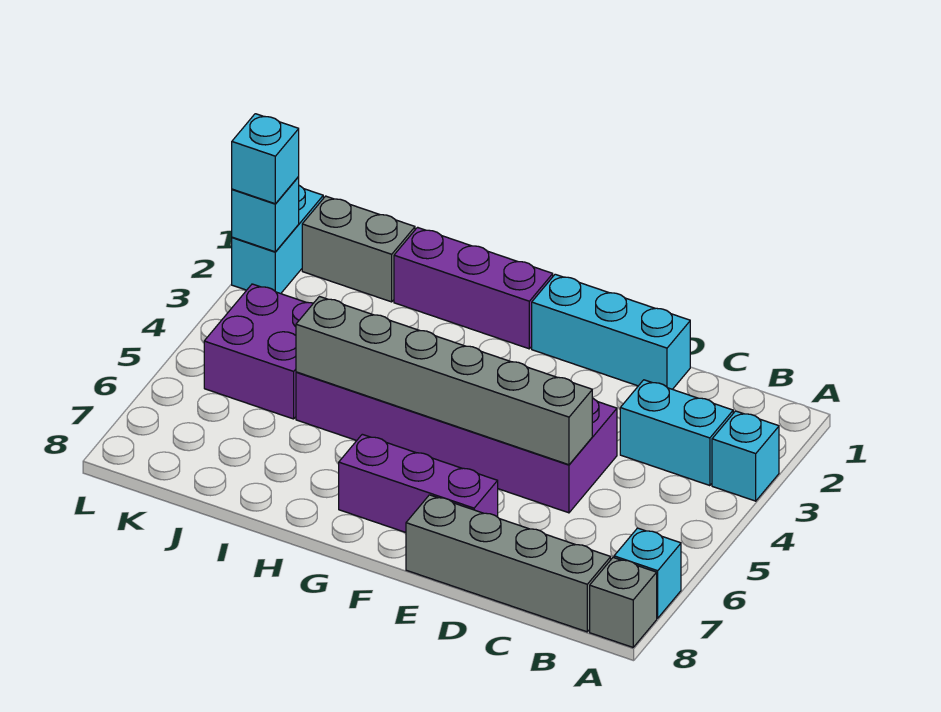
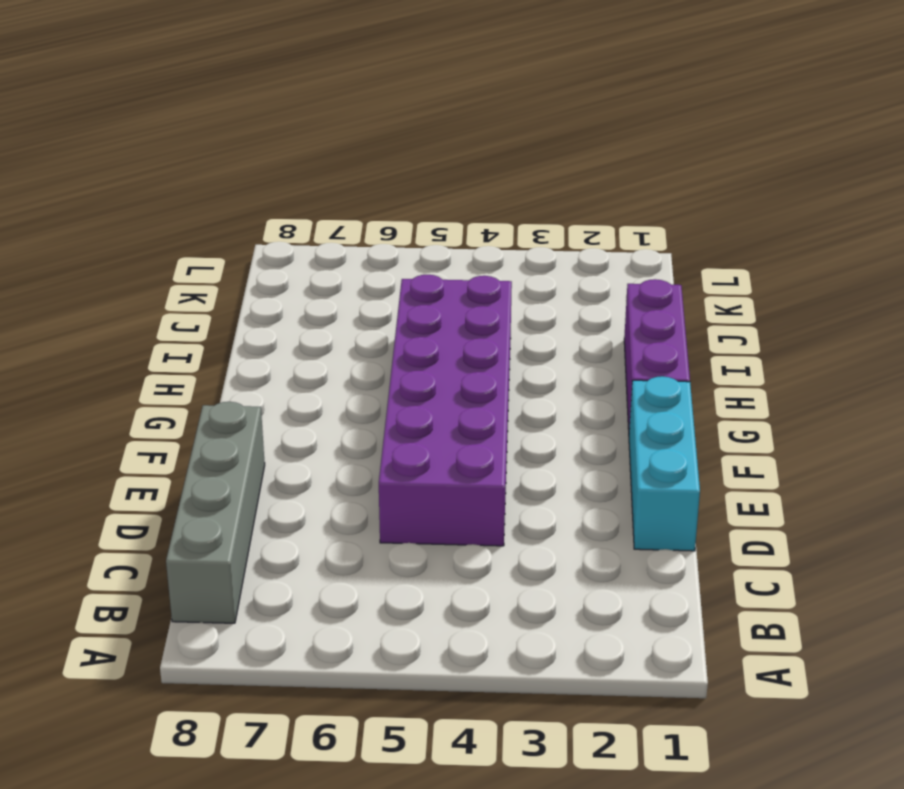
none -> cyan brick A3 level 1
none -> cyan brick A7 level 1
none -> grey brick A8 level 1

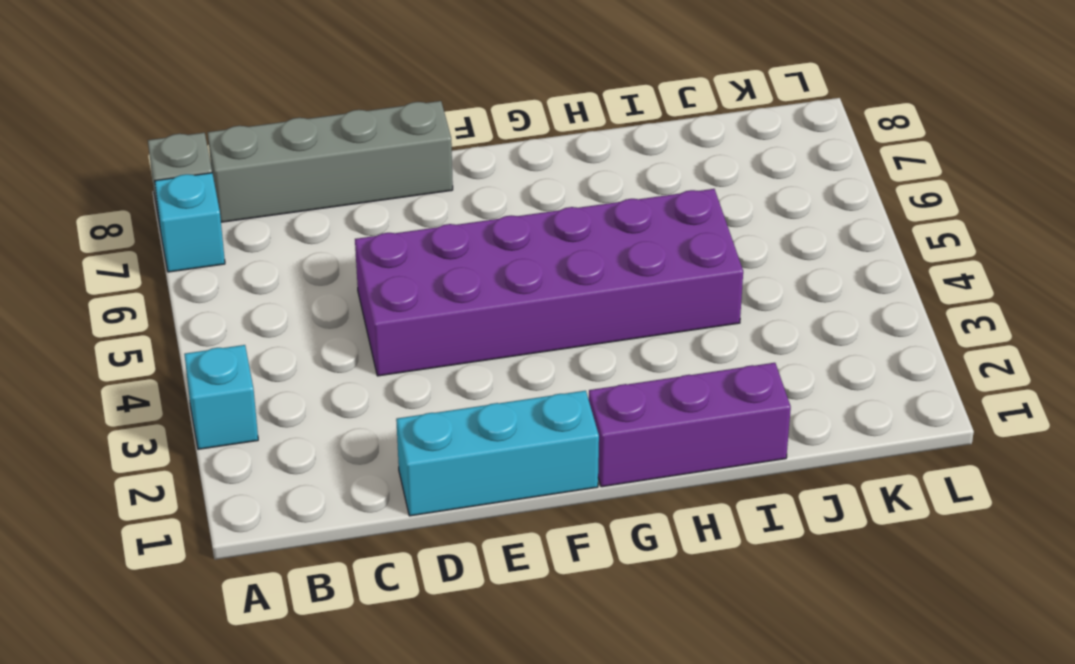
none -> cyan brick B3:C3 level 1
none -> purple brick E7:G7 level 1
none -> grey brick J1:K1 level 1

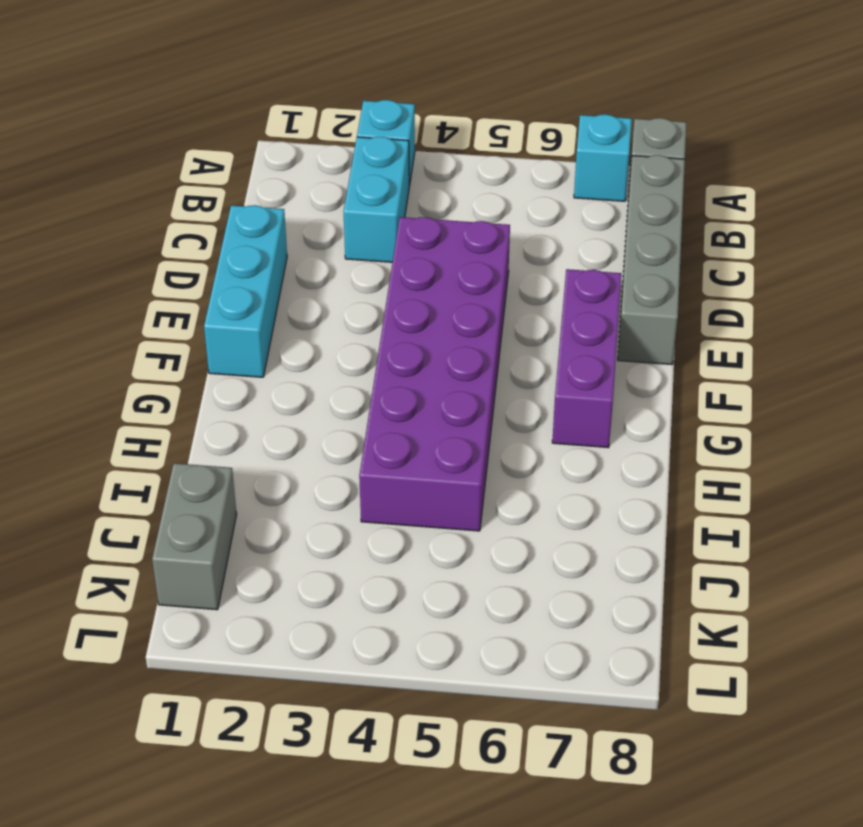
none -> purple brick G1:I1 level 1
none -> purple brick J4:K5 level 1
none -> cyan brick L1:L2 level 1

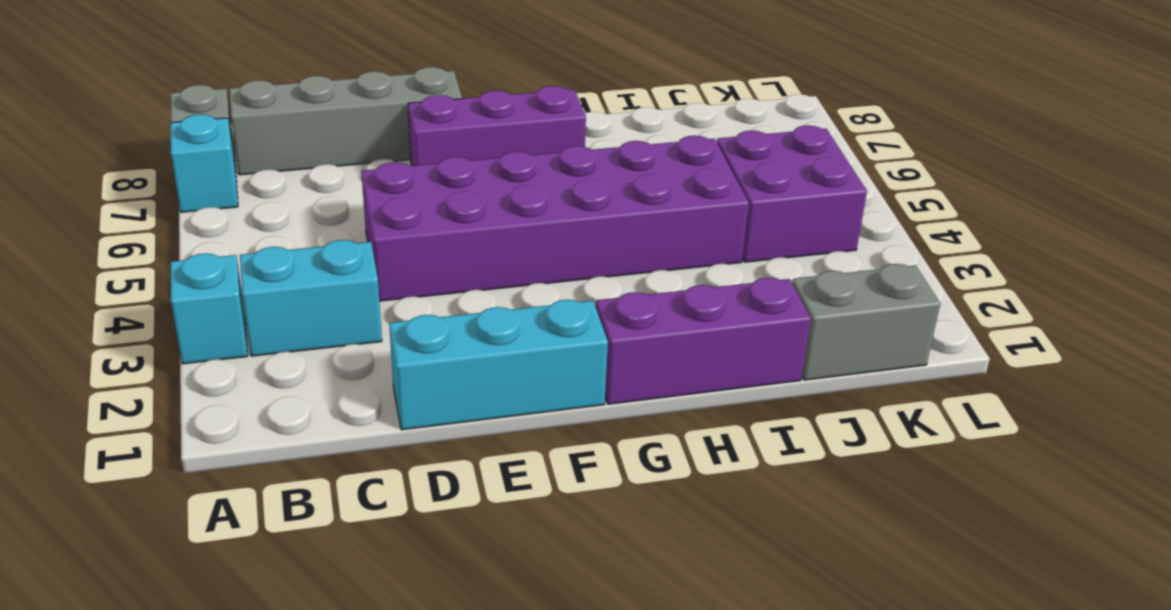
none -> cyan brick L1:L2 level 1
none -> grey brick D5:I5 level 2
none -> cyan brick L2 level 2

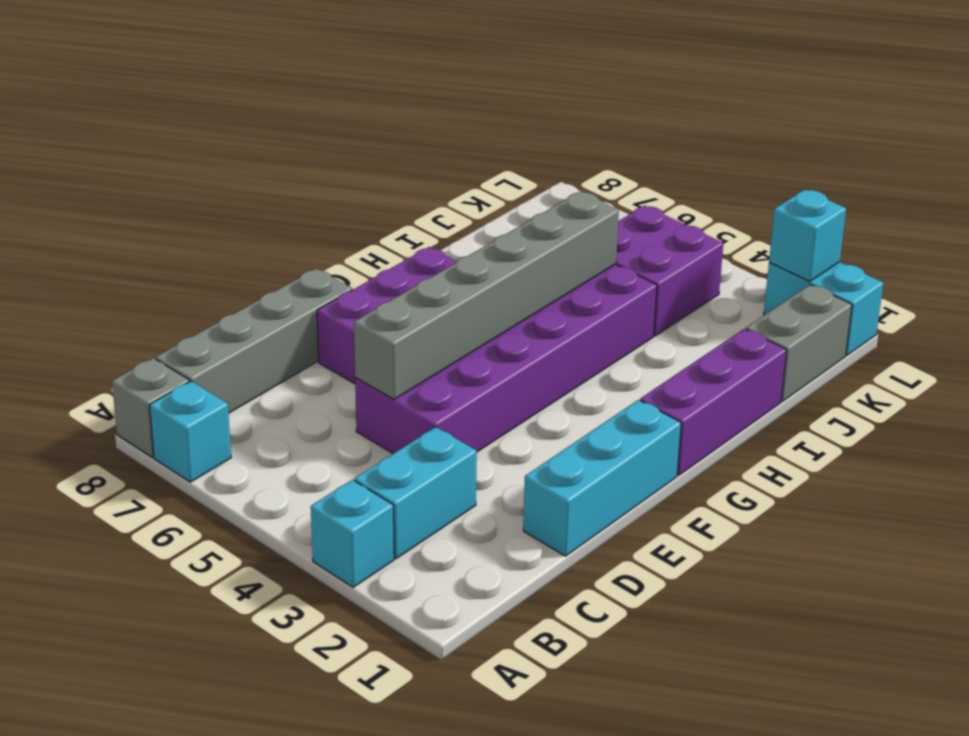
none -> cyan brick L2 level 3

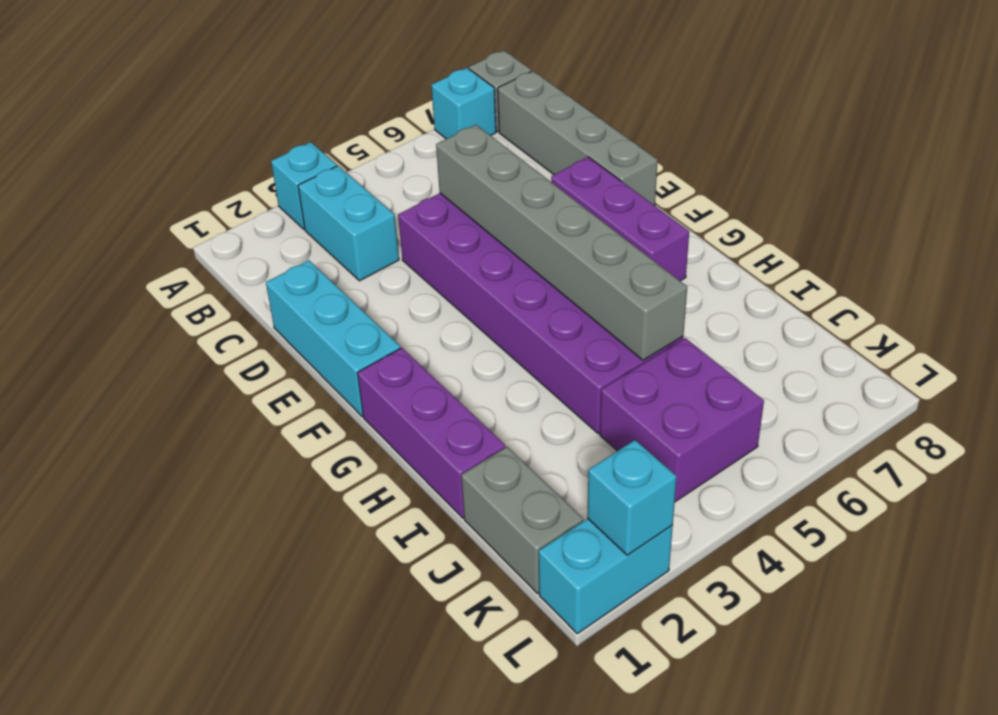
none -> cyan brick L2 level 3

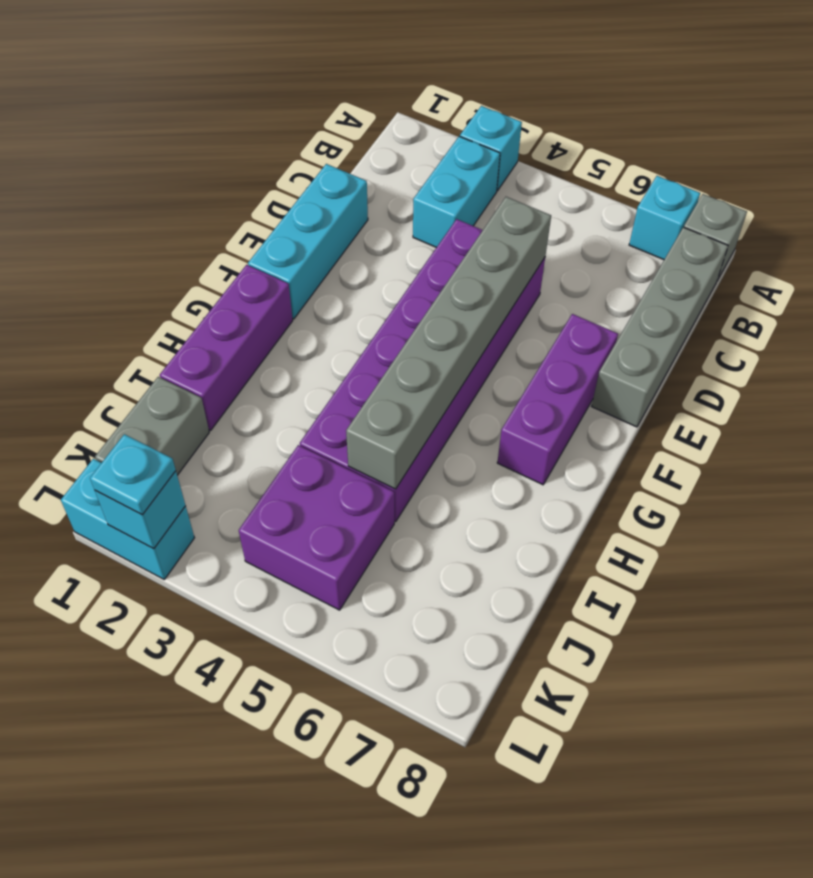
cyan plate L2 level 3 -> cyan brick L2 level 3

